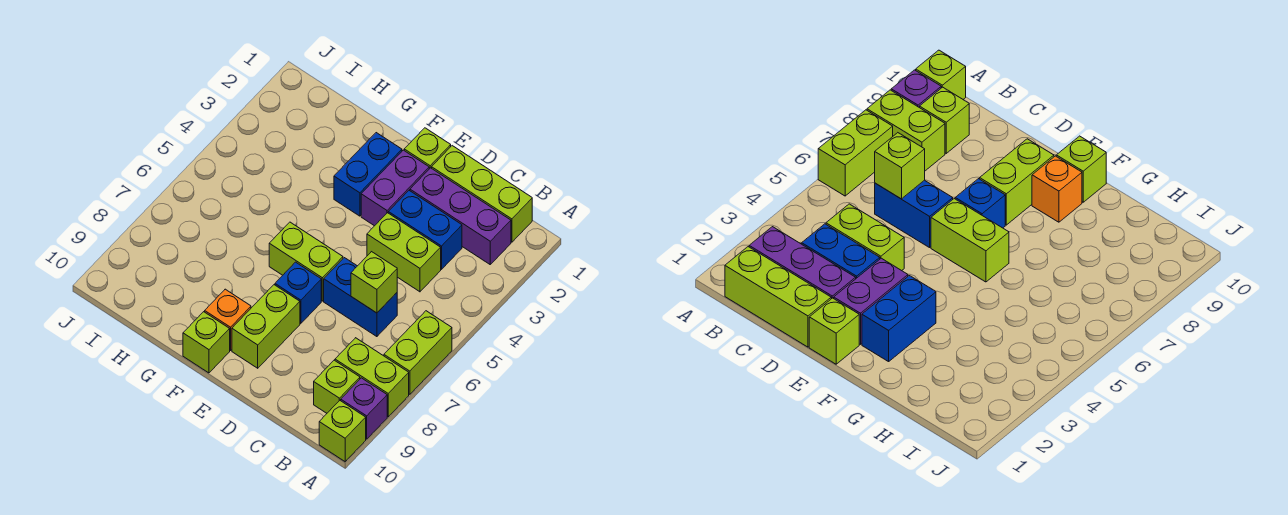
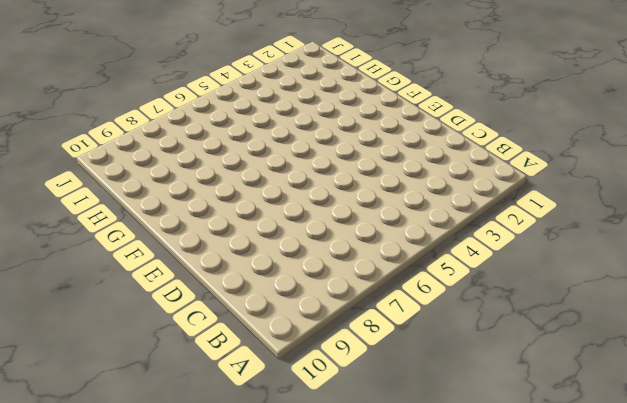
none -> lime brick A6:A7 level 1
none -> lime brick A8:B8 level 1
none -> purple brick A9 level 1

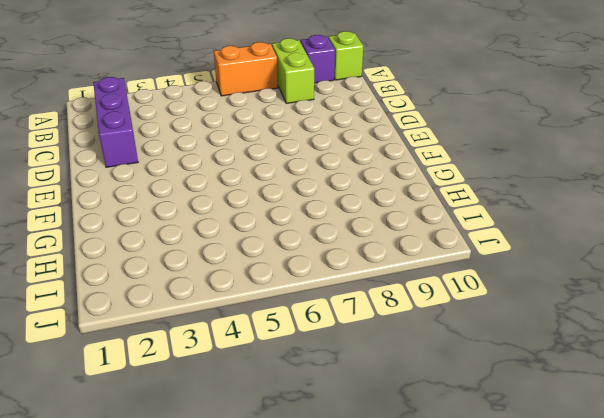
orange brick A6:A7 level 1 -> lime brick A6:A7 level 1
none -> lime brick B1:D1 level 1
none -> lime brick B9 level 1
none -> blue brick C3:D3 level 1

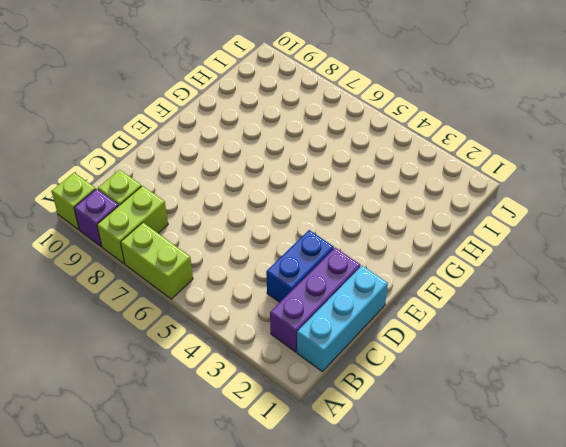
cyan brick B1:D1 level 1 -> lime brick B1:D1 level 1
none -> lime brick C4:D4 level 1
none -> blue brick C6:D6 level 1
none -> lime brick E1 level 1

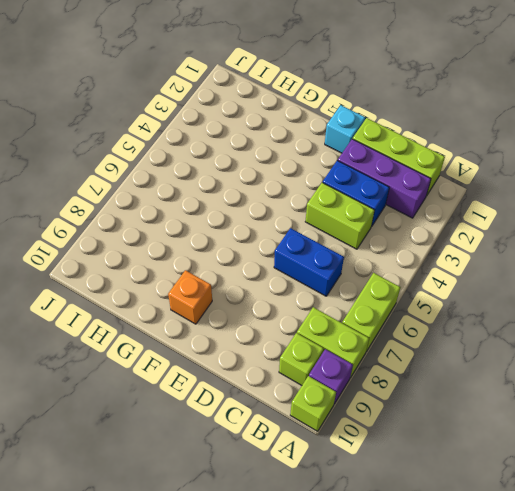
cyan brick E1 level 1 -> lime brick E1 level 1
none -> purple brick E2:E3 level 1
none -> lime brick E6:F6 level 1
none -> blue brick E7 level 1

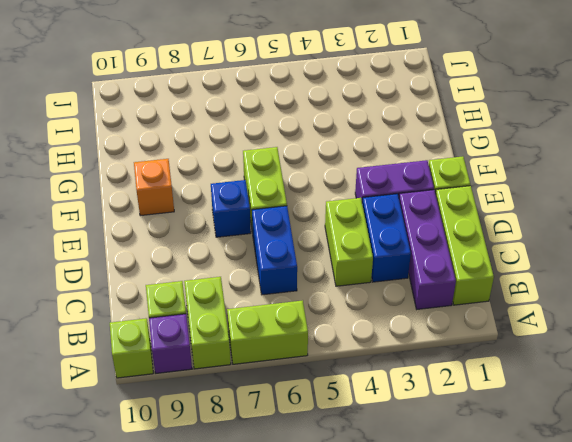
none -> lime brick E8:E9 level 1
none -> blue brick F2:F3 level 1
none -> lime brick F10 level 1

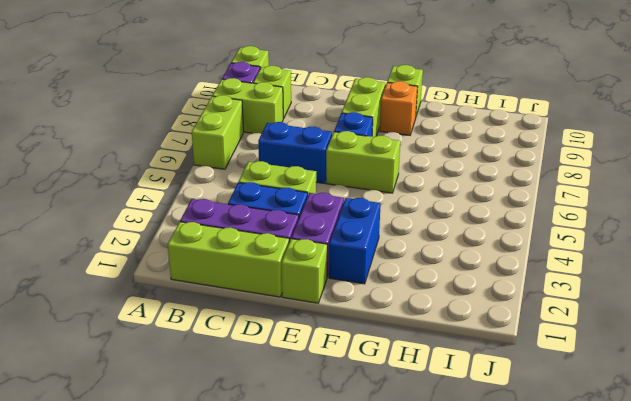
none -> lime brick C6 level 2

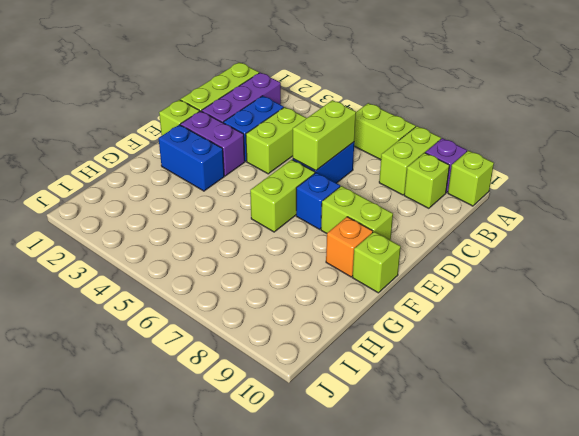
lime brick C6:D6 level 2 -> lime brick C6 level 2

